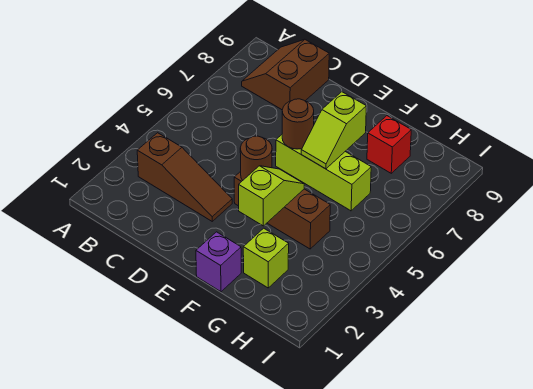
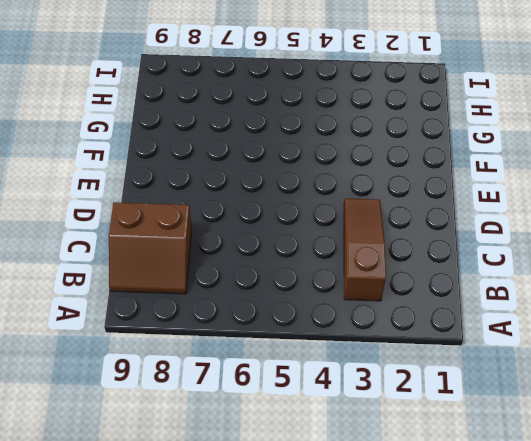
none -> brown brick E4:G4 level 1
none -> lime brick E6:G6 level 1

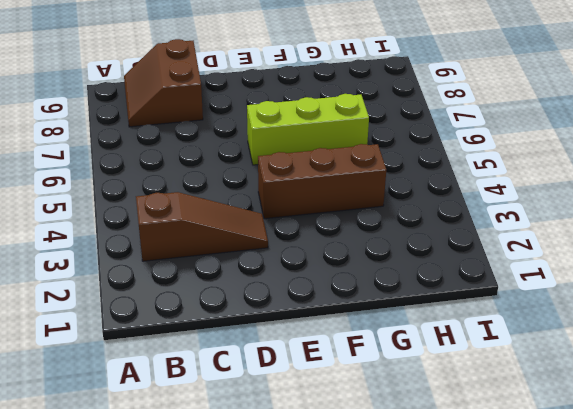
none -> purple brick F1 level 1
none -> lime brick G2 level 1

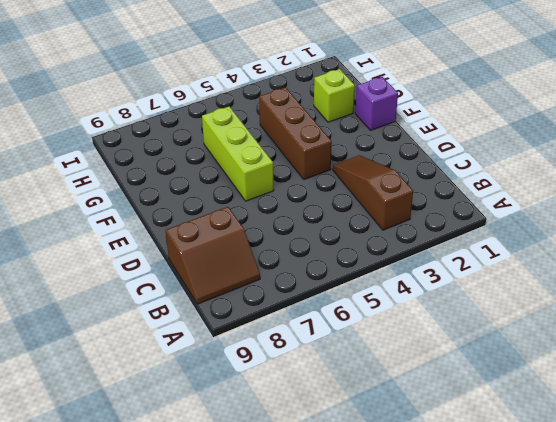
none -> red brick G8 level 1
none -> brown round brick E4 level 2

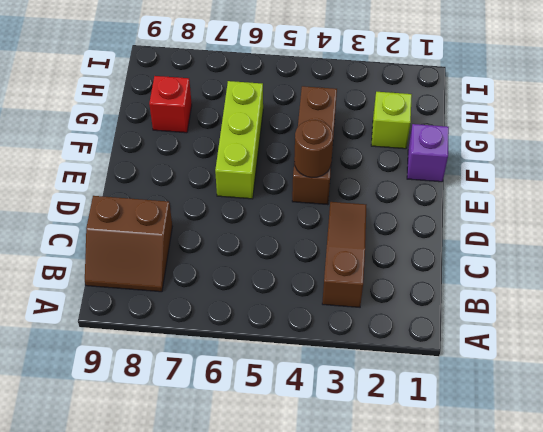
none -> brown round brick E6 level 2
none -> lime slope F3:F4 level 2 top 3

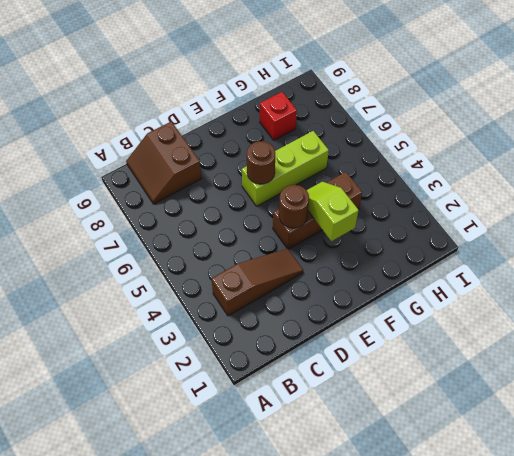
none -> purple brick F1 level 1
none -> lime brick G2 level 1

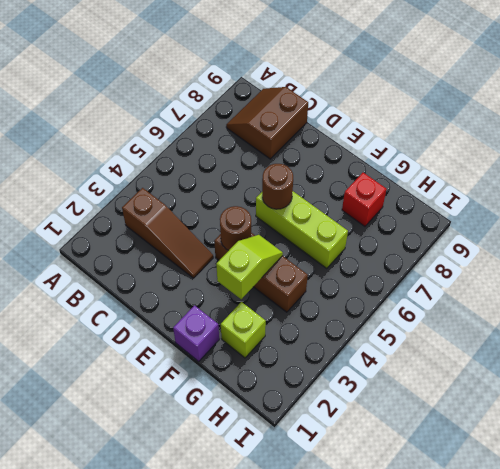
none -> lime slope F6:F7 level 2 top 7

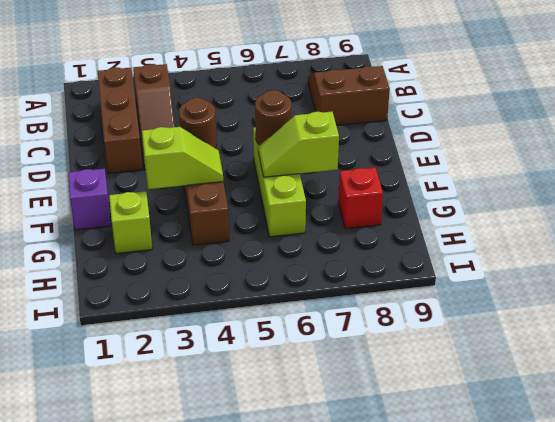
brown brick B2:D2 level 1 -> none

